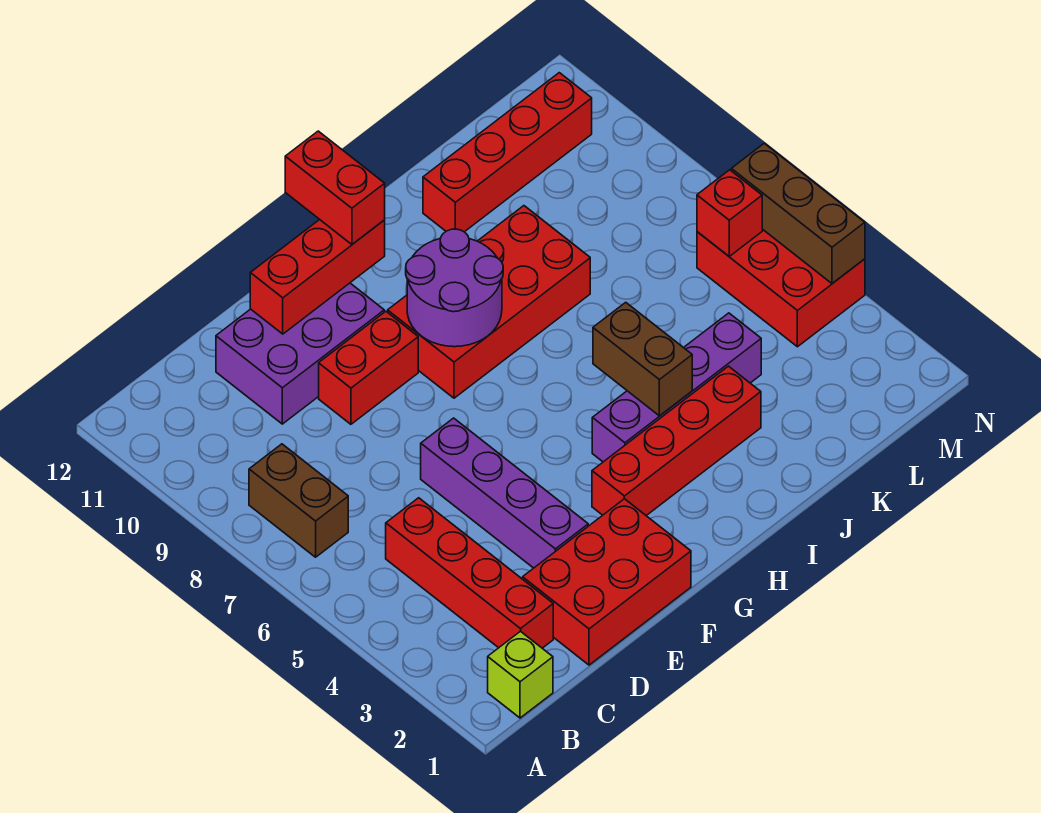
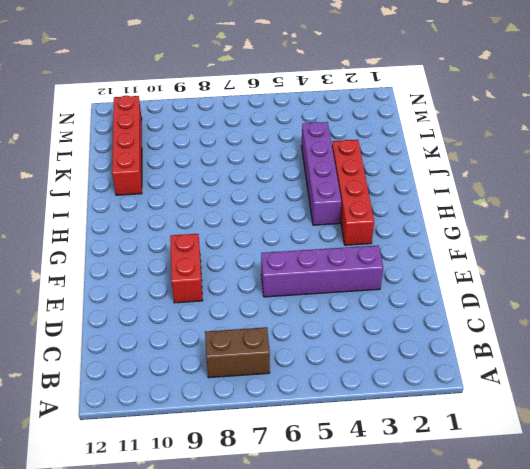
none -> lime brick B1 level 1
none -> red brick C2:C5 level 1
none -> red brick D1:F2 level 1

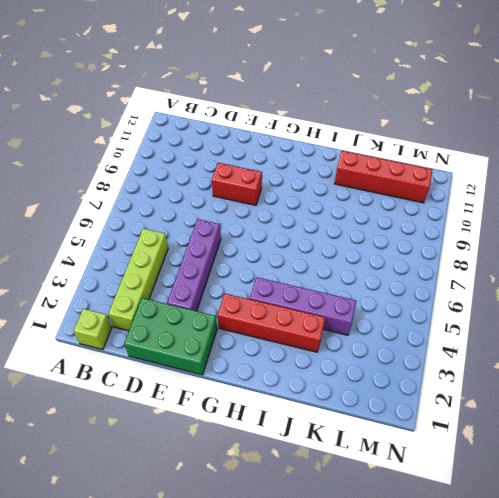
lime brick C2:C5 level 1 -> red brick C2:C5 level 1
green brick D1:F2 level 1 -> red brick D1:F2 level 1
none -> brown brick B7:B8 level 1
none -> purple brick D10:F11 level 1
none -> red brick G8:J9 level 1

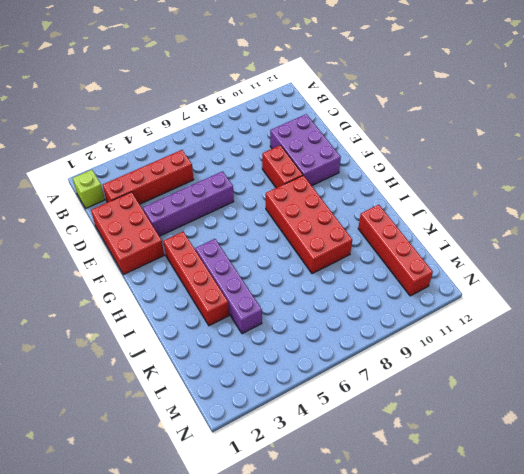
none -> brown brick B7:B8 level 1
none -> red brick M4:N6 level 1
none -> red brick E11:G11 level 2

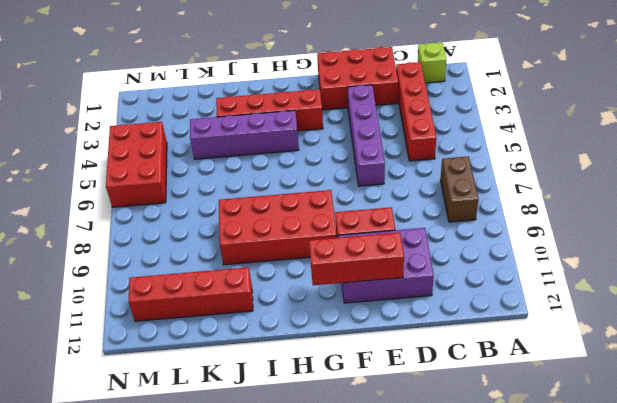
none -> purple round brick G8:H9 level 2
none -> brown brick I4:I5 level 2
none -> red brick M6 level 2

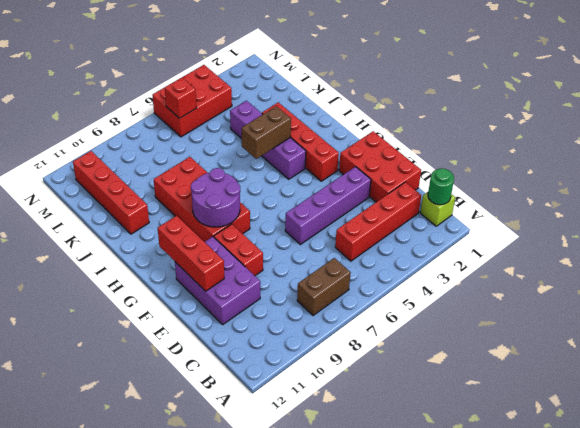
green round brick B1 level 2 -> none
none -> brown brick N4:N6 level 2
none -> red brick G11:G12 level 3

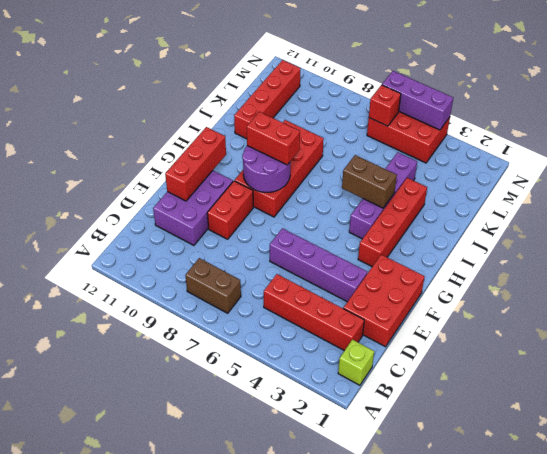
red brick H8:H9 level 3 -> red brick G11:G12 level 3
purple brick N4:N6 level 2 -> brown brick N4:N6 level 2

